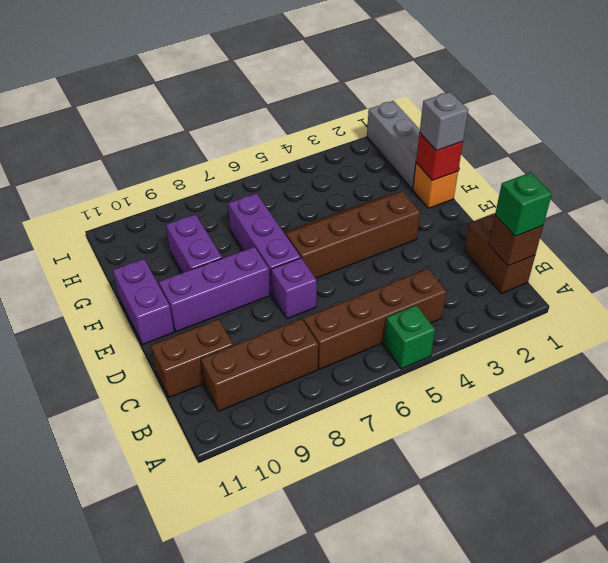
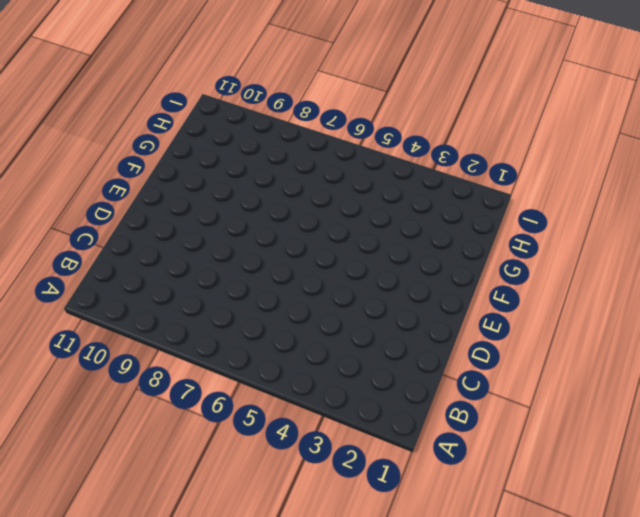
none -> green brick A5 level 1
none -> brown brick B1:C1 level 1
none -> brown brick B4:B7 level 1

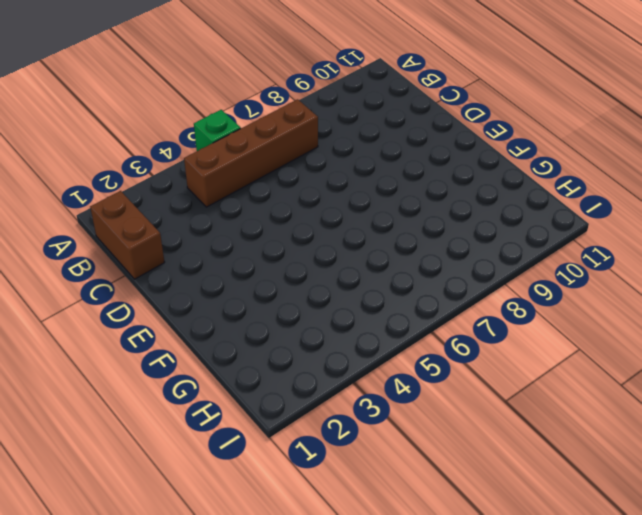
none -> brown brick B8:B10 level 1
none -> brown brick C10:C11 level 1
none -> purple brick D7 level 1

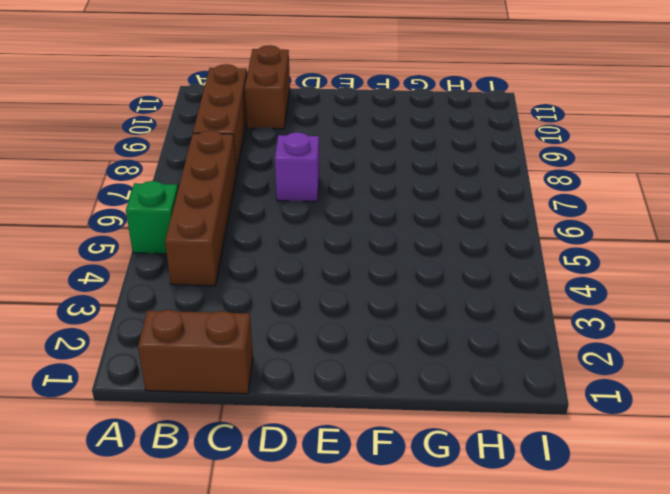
none -> brown slope E3:F6 level 1 top E
none -> purple brick E7:G7 level 1
none -> purple brick E8:E10 level 1

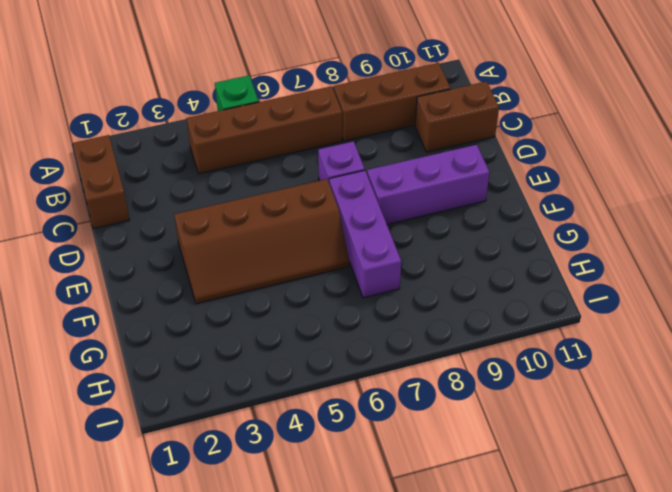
none -> purple brick E11:F11 level 1
none -> orange brick F1 level 1
none -> purple brick F9:G9 level 1

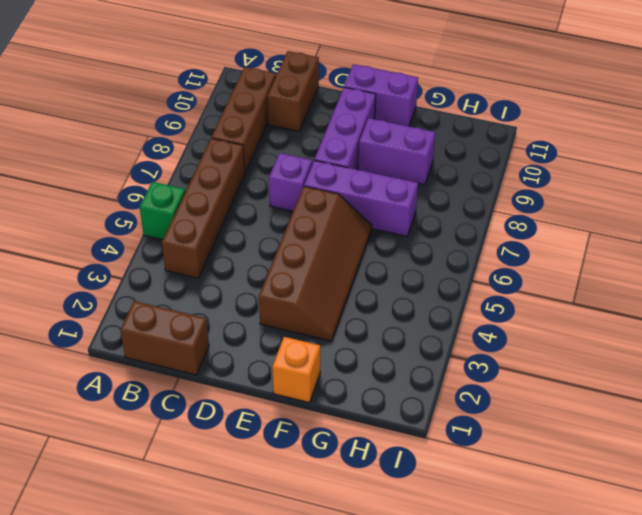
none -> grey brick G1:I1 level 1
none -> brown brick B1 level 2
none -> red brick F1 level 2

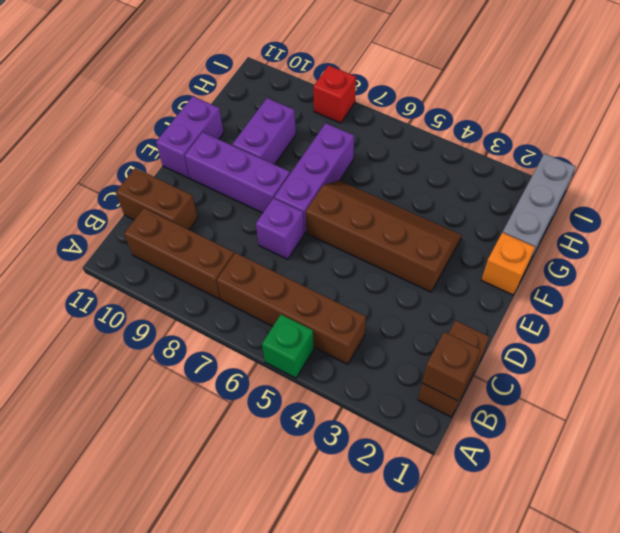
red brick I8 level 1 -> red brick F1 level 2
none -> green brick B1 level 3
none -> grey brick F1 level 3

